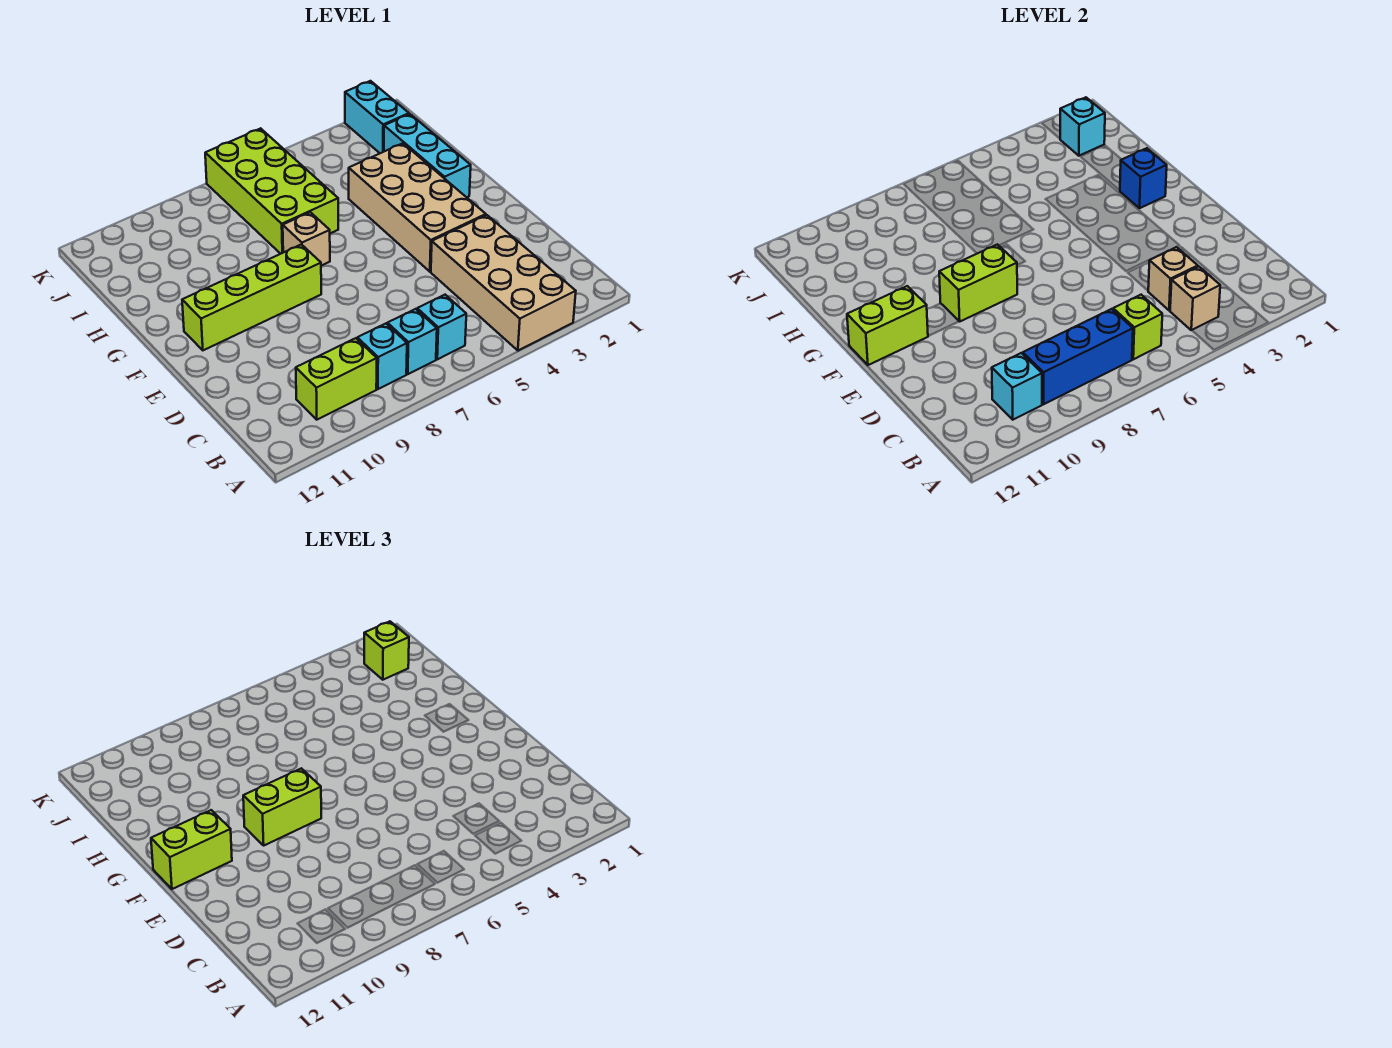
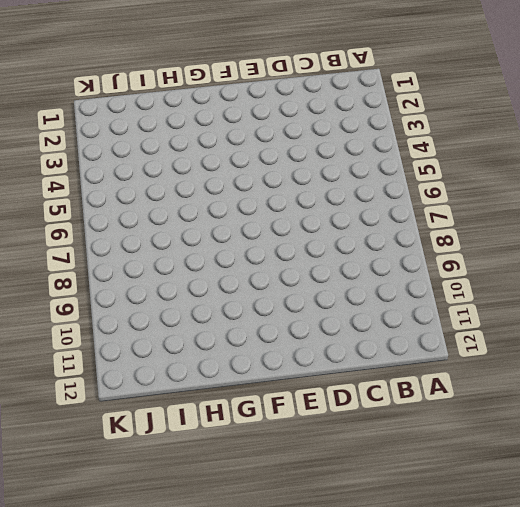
none -> tan brick A3:D4 level 1
none -> cyan brick B6 level 1
none -> cyan brick B7 level 1

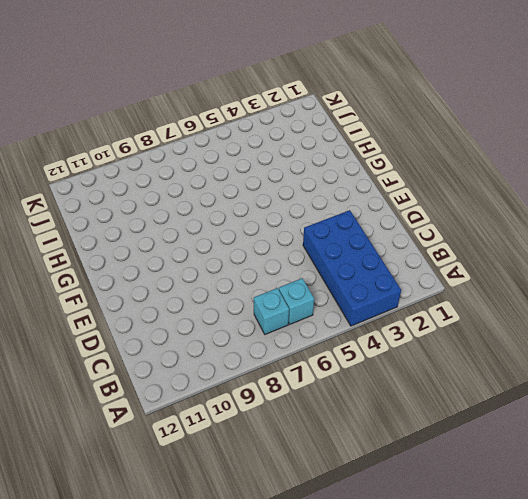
blue brick A3:D4 level 1 -> tan brick A3:D4 level 1
none -> cyan brick B8 level 1
none -> lime brick B9:B10 level 1
none -> tan brick E3:H4 level 1

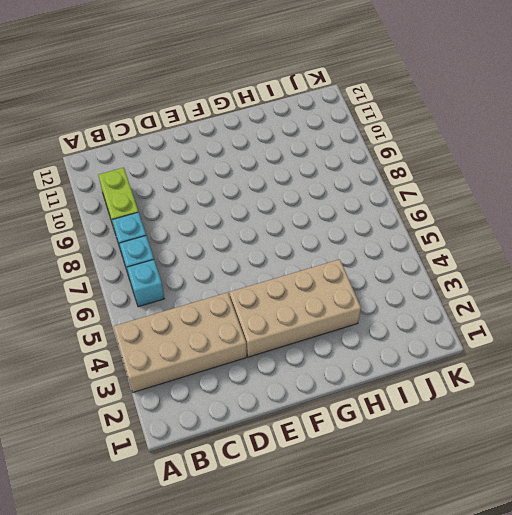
none -> lime brick F8:F11 level 1
none -> cyan brick G2:I2 level 1
none -> tan brick G7 level 1

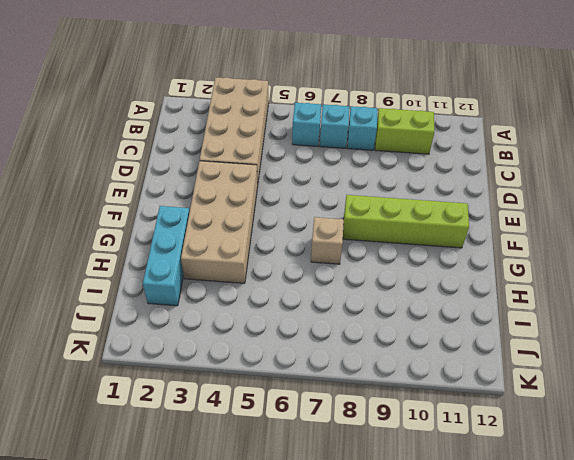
none -> lime brick H6:K7 level 1
none -> cyan brick J2:K2 level 1
none -> tan brick B4 level 2

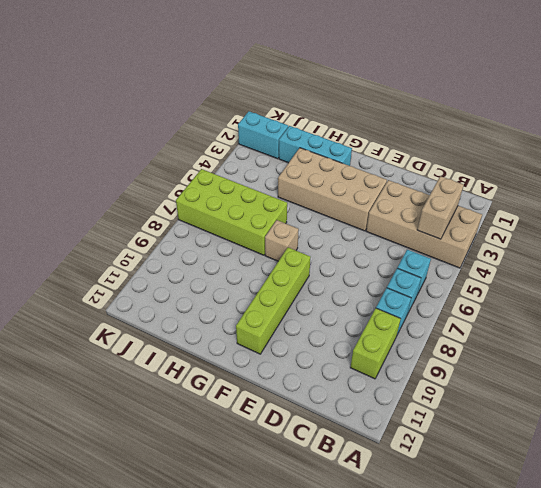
tan brick B3:B4 level 2 -> tan brick B4 level 2
none -> lime brick B6 level 2
none -> blue brick B7:B9 level 2
none -> cyan brick B10 level 2

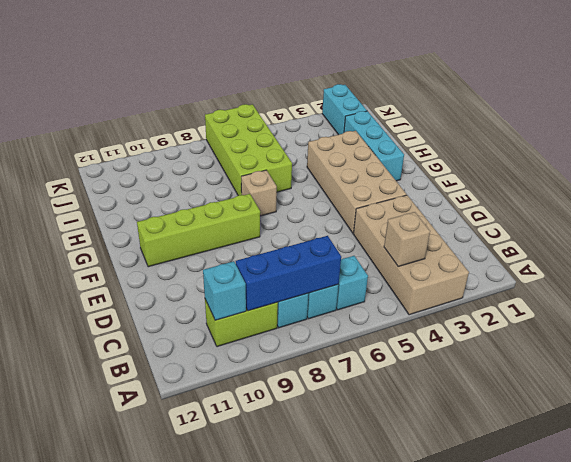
none -> lime brick B6 level 2
none -> tan brick C4 level 2
none -> lime brick F8:F9 level 2

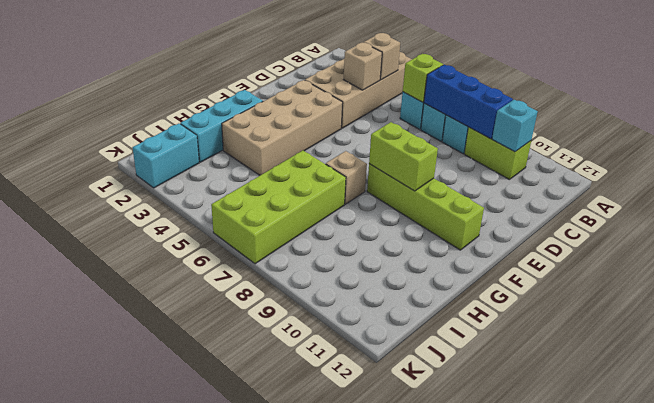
none -> lime brick F11:F12 level 2
none -> blue brick G2 level 2
none -> cyan brick J2 level 2

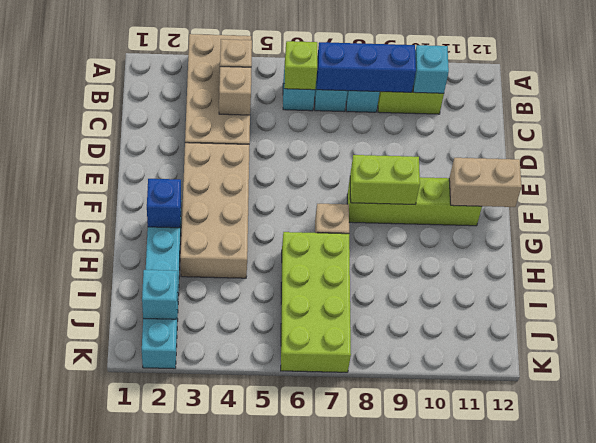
tan brick F11:F12 level 2 -> lime brick F11:F12 level 2
none -> lime brick F8:F9 level 3
none -> lime brick F11:F12 level 3
none -> lime brick J2 level 3

